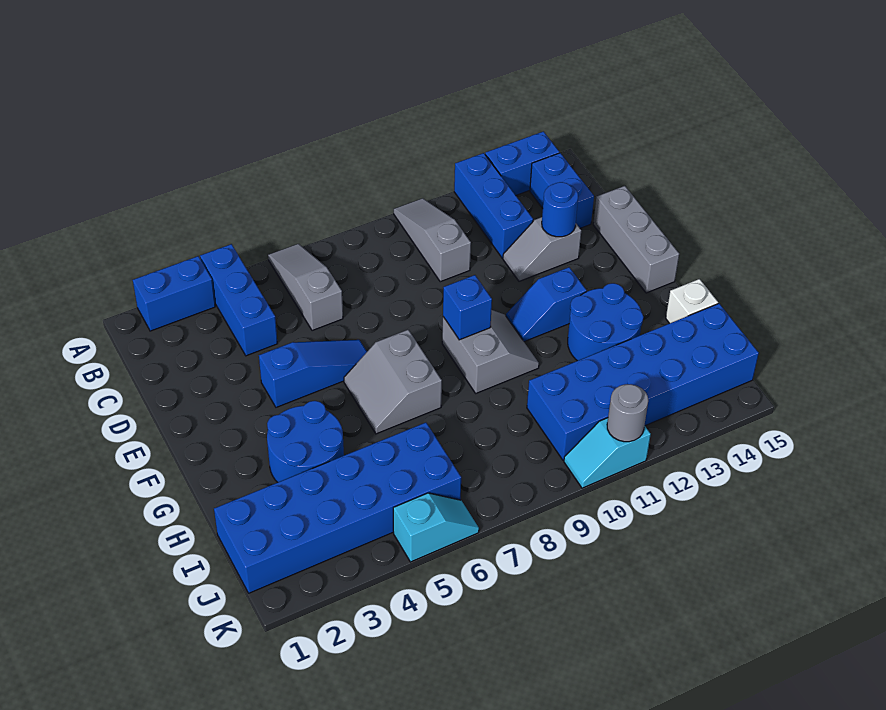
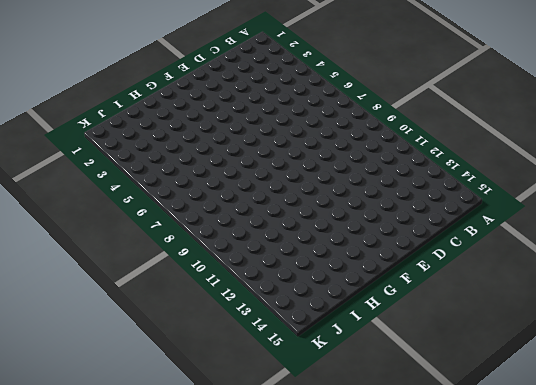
none -> blue brick A2:A3 level 1
none -> blue brick A4:C4 level 1
none -> grey slope A6:C6 level 1 top C

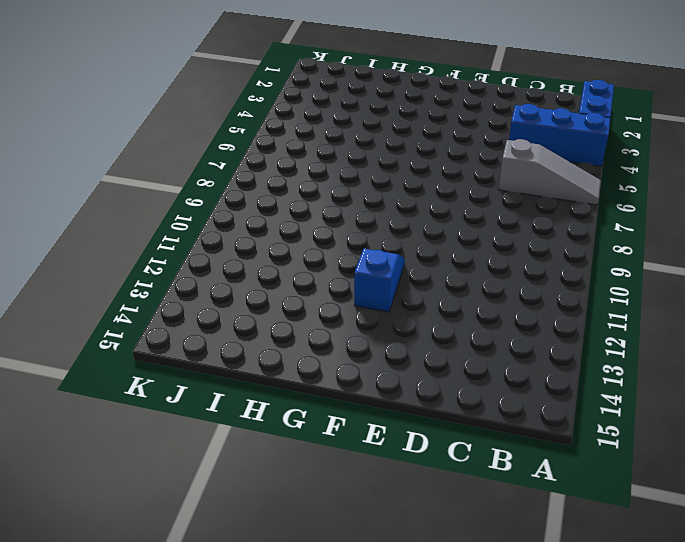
none -> grey slope A10:C10 level 1 top C
none -> blue brick A12:C12 level 1
none -> blue brick A13:A14 level 1

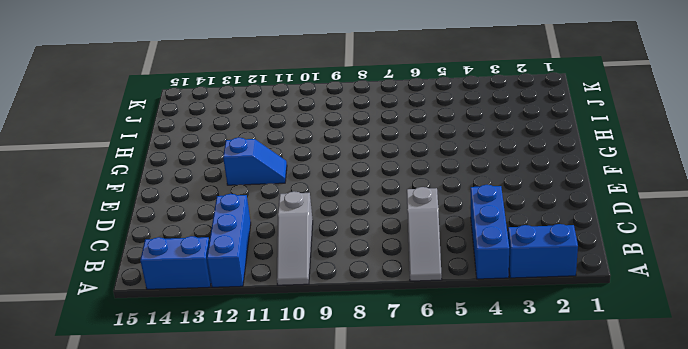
none -> blue brick B14:C14 level 1
none -> grey slope D12:D13 level 1 top 13
none -> grey brick D15:F15 level 1

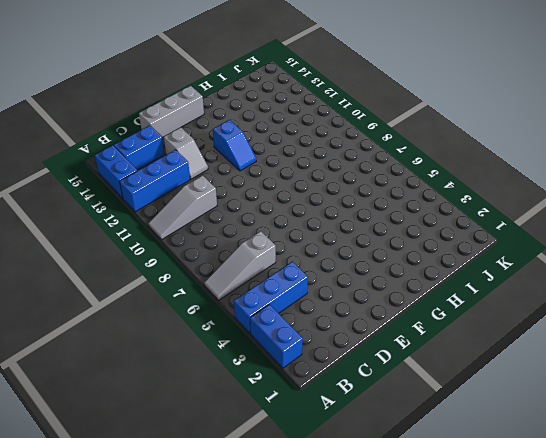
none -> blue slope E4:E6 level 1 top 4
none -> grey slope F6:G7 level 1 top 7
none -> grey slope F9:G10 level 1 top 9

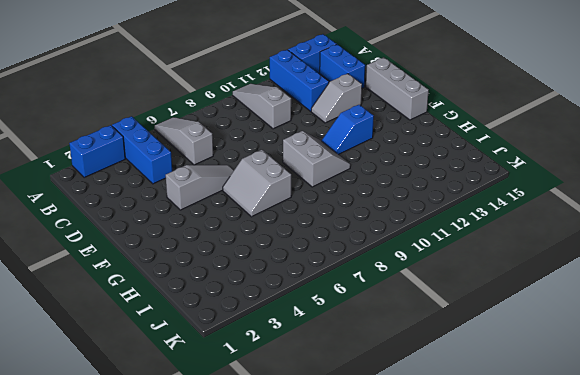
grey slope E4:E6 level 1 top 4 -> blue slope E4:E6 level 1 top 4
none -> blue round brick G3:H4 level 1
none -> blue round brick G12:H13 level 1
none -> white brick H15 level 1

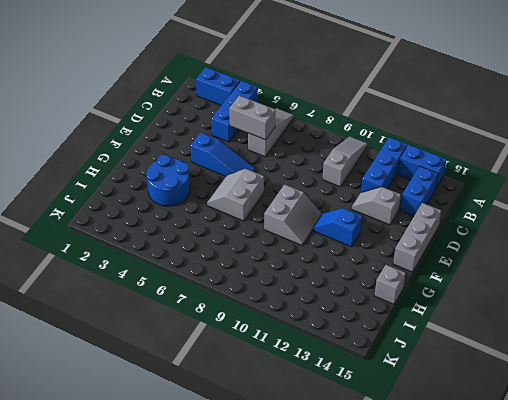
grey brick C5:C6 level 2 -> none
grey brick H15 level 1 -> white brick H15 level 1
none -> blue round brick G12:H13 level 1
none -> blue brick I1:J6 level 1
none -> blue brick I10:J15 level 1

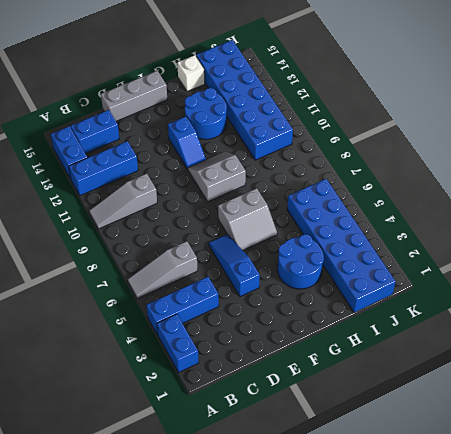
none -> grey slope D12:D13 level 1 top 13
none -> cyan slope K5:K6 level 1 top 5
none -> cyan slope K10:K11 level 1 top 11

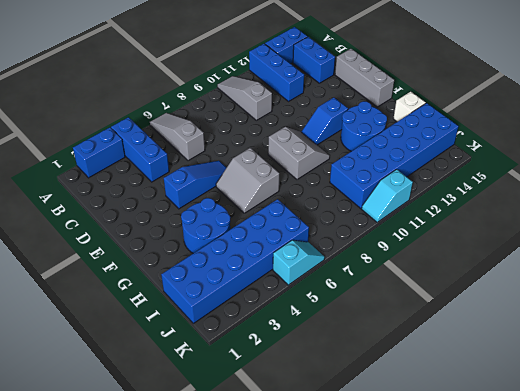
none -> grey slope D12:D13 level 1 top 13
none -> blue round brick D13 level 2
none -> blue brick F9 level 2

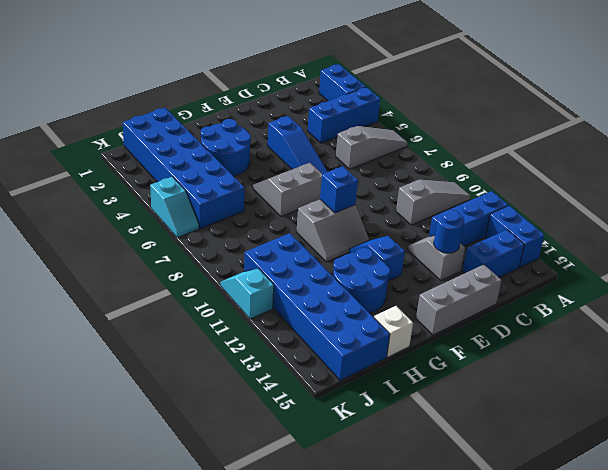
none -> grey round brick K11 level 2

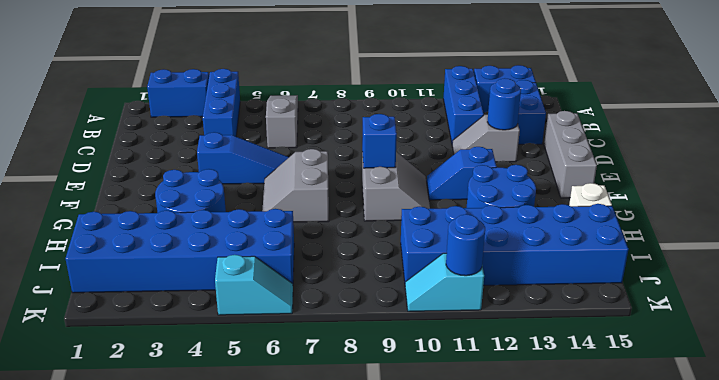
blue round brick K11 level 2 -> grey round brick K11 level 2
none -> grey slope A10:C10 level 1 top C

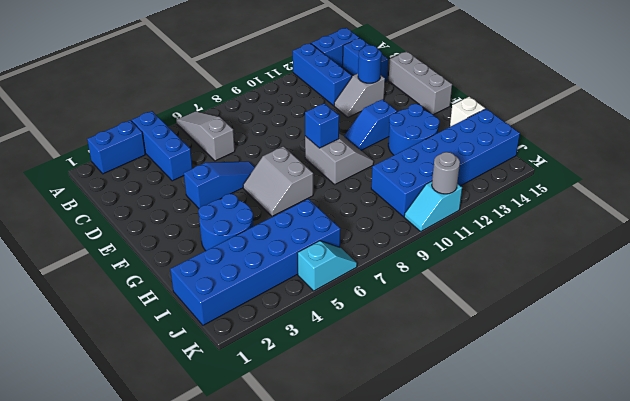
none -> grey slope A10:C10 level 1 top C

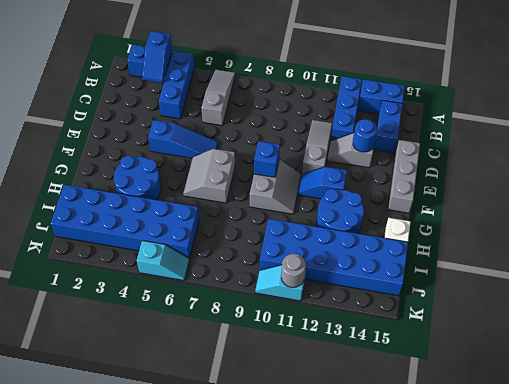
blue slope A3:B3 level 2 top A -> none
grey slope C11:E11 level 1 top E -> grey slope A10:C10 level 1 top C

